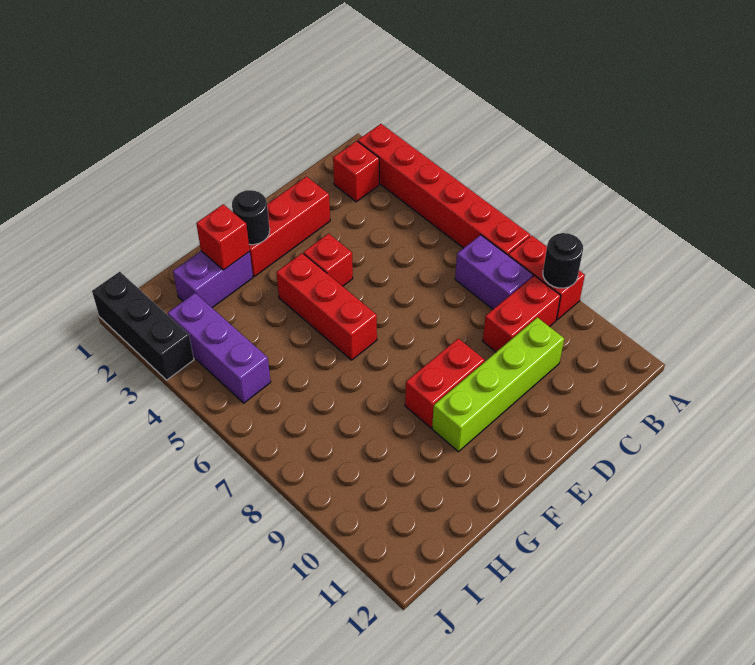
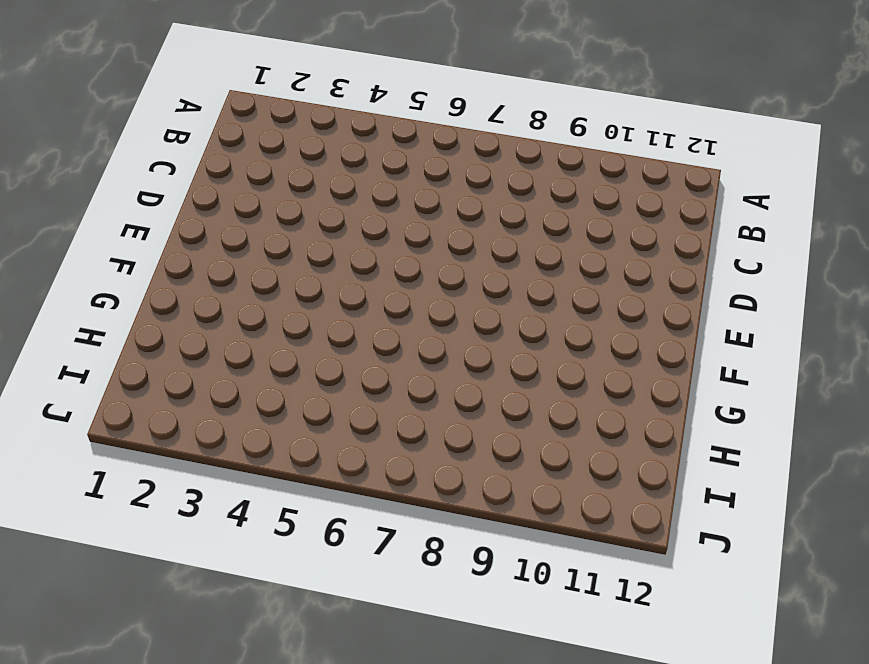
none -> red brick A2:A7 level 1
none -> red brick A8:A9 level 1
none -> red brick B2 level 1

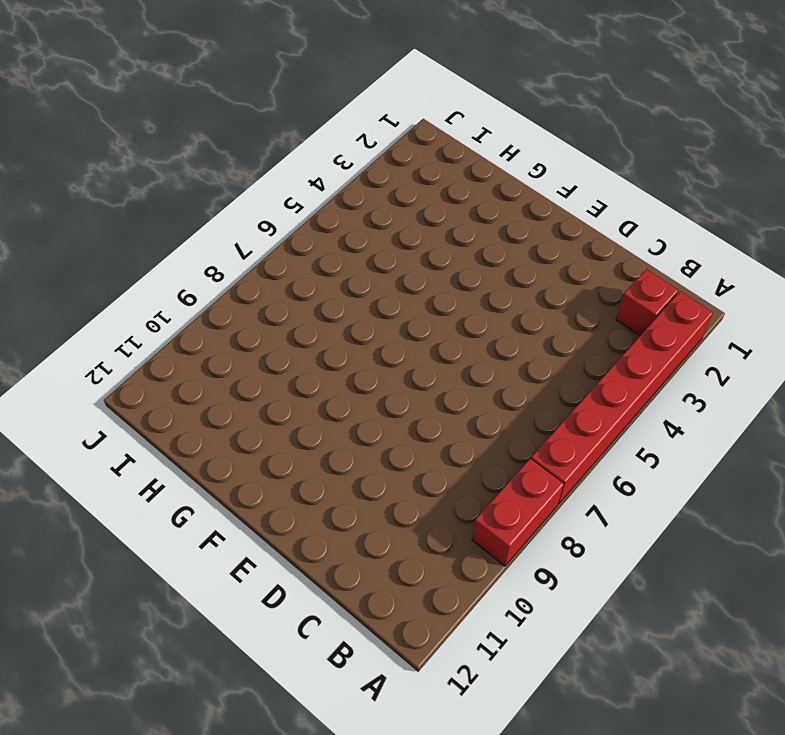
none -> purple brick B7:B8 level 1
none -> red brick B9:C9 level 1
none -> lime brick C10:F10 level 1

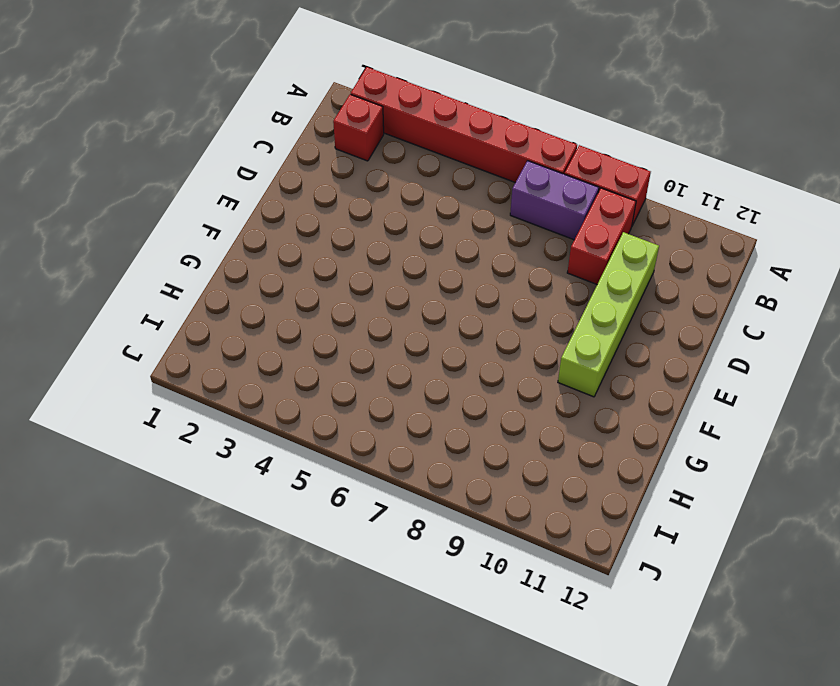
none -> red brick D2:F2 level 1
none -> red brick E4 level 1
none -> red brick E9:F9 level 1

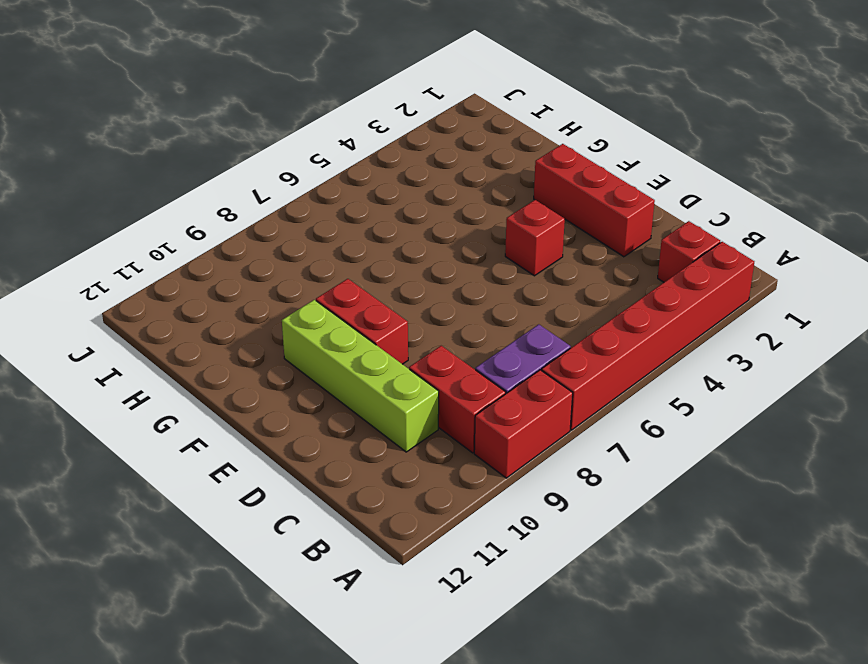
none -> red brick F4:F6 level 1
none -> purple brick G2:H2 level 1
none -> purple brick I3:I5 level 1

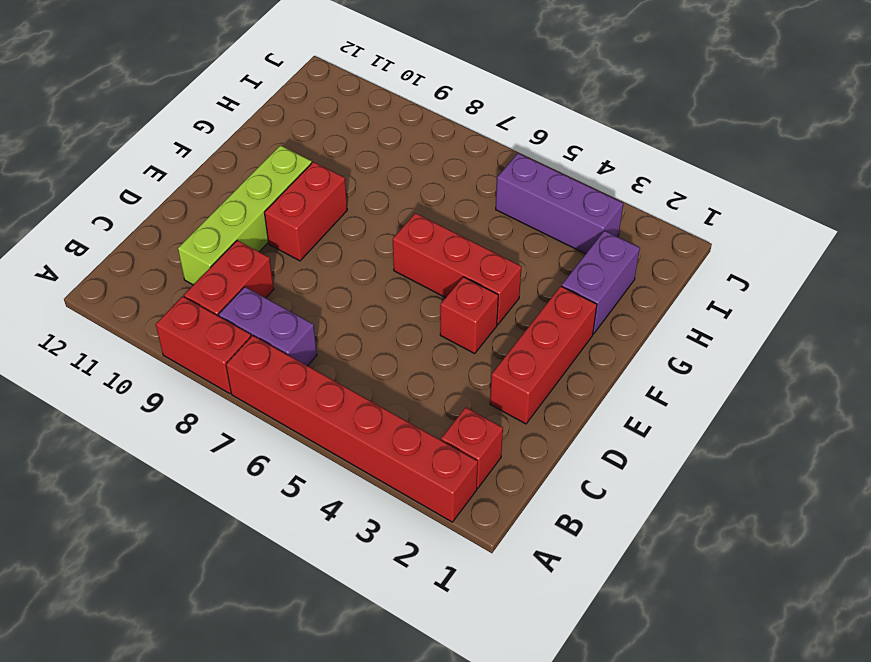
none -> black brick J1:J3 level 1
none -> black round brick A9 level 2
none -> black round brick F2 level 2

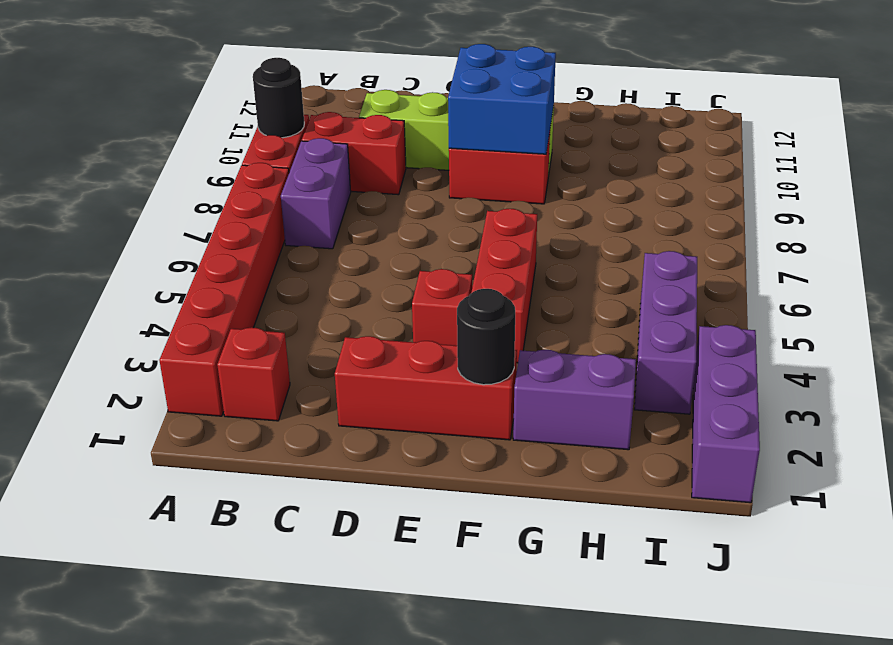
blue brick E9:F10 level 2 -> none
purple brick J1:J3 level 1 -> black brick J1:J3 level 1
none -> red brick G2 level 2

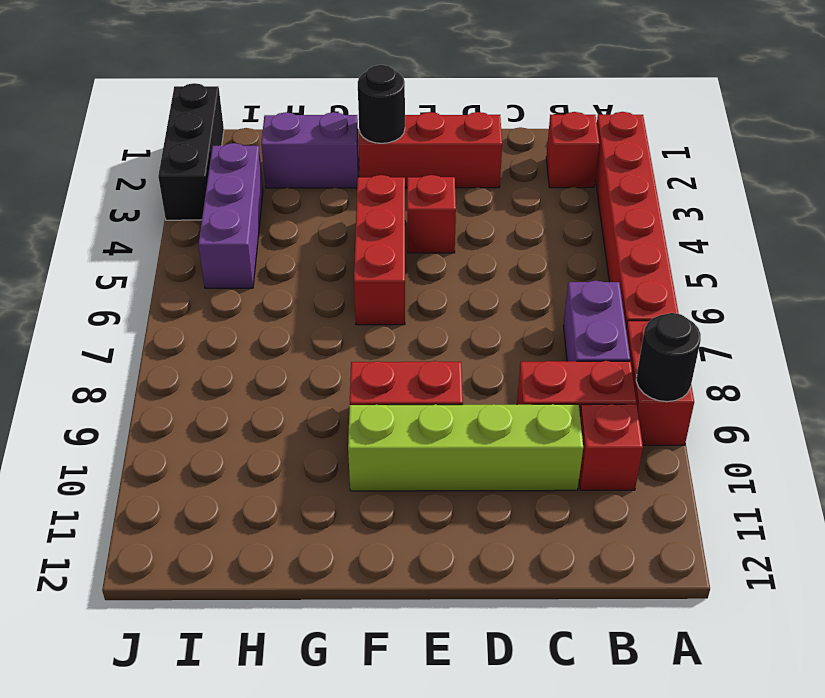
red brick B10 level 1 -> red brick G2 level 2

